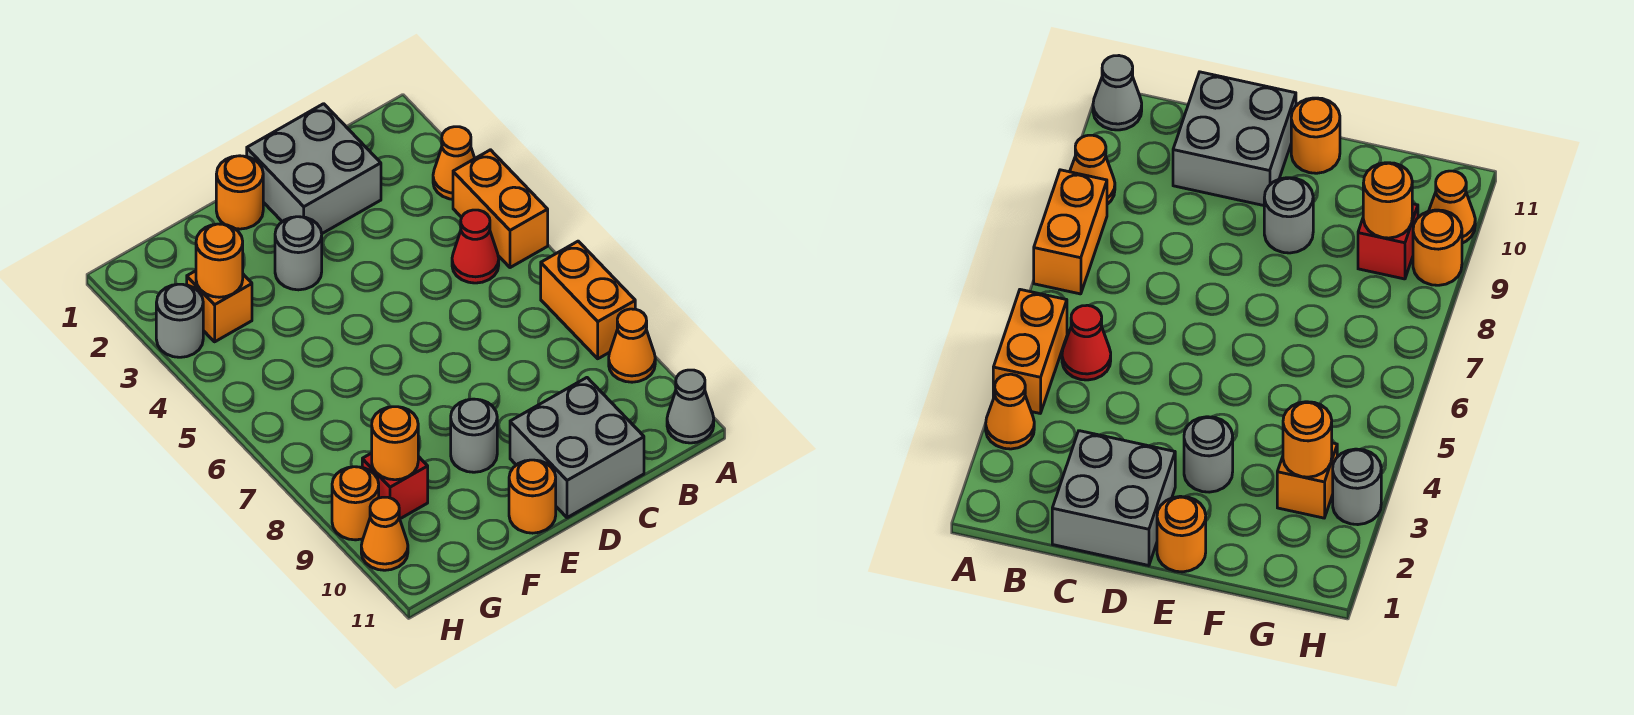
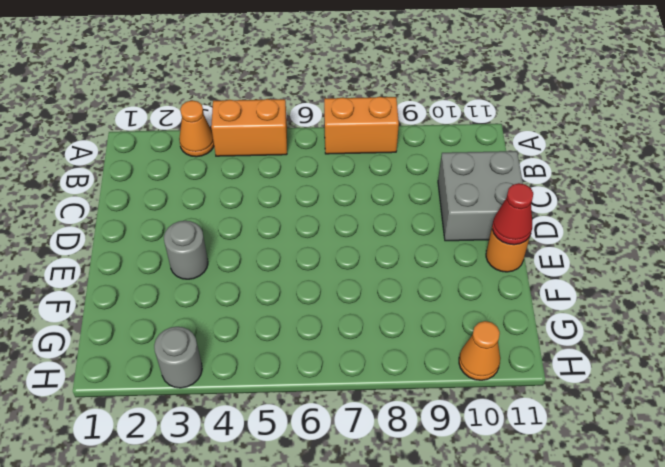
red cone E11 level 2 -> red cone B5 level 1
none -> orange cone A9 level 1
none -> grey cone A11 level 1
none -> grey brick C1:D2 level 1

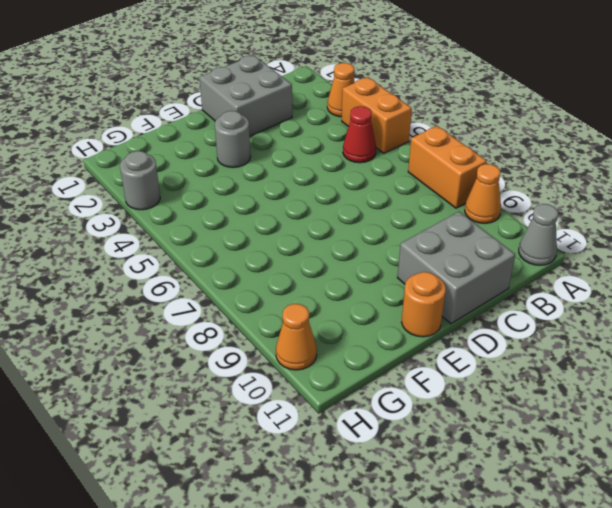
none -> orange round brick E1 level 1
none -> grey round brick E9 level 1
none -> orange brick G3 level 1

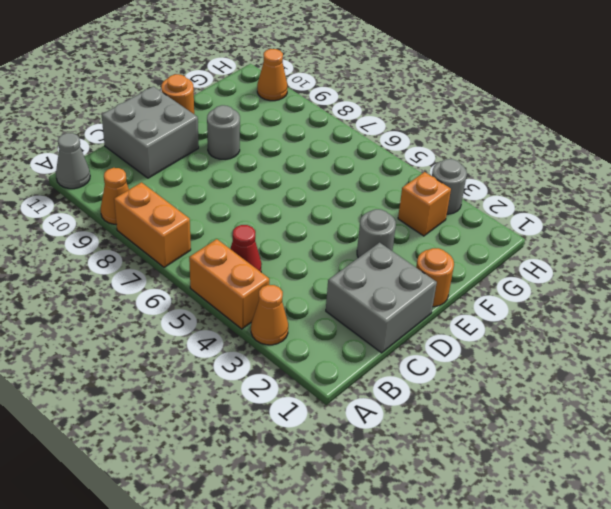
none -> red brick G9 level 1
none -> orange round brick H9 level 1
none -> orange round brick G3 level 2

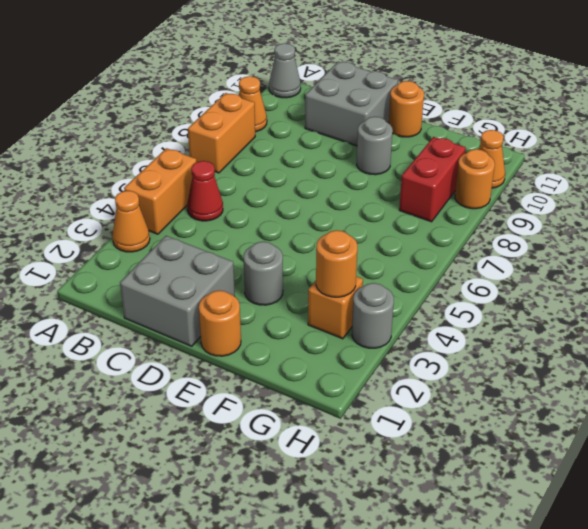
red brick G8:G9 level 1 -> red brick G9 level 1
none -> orange round brick G9 level 2

